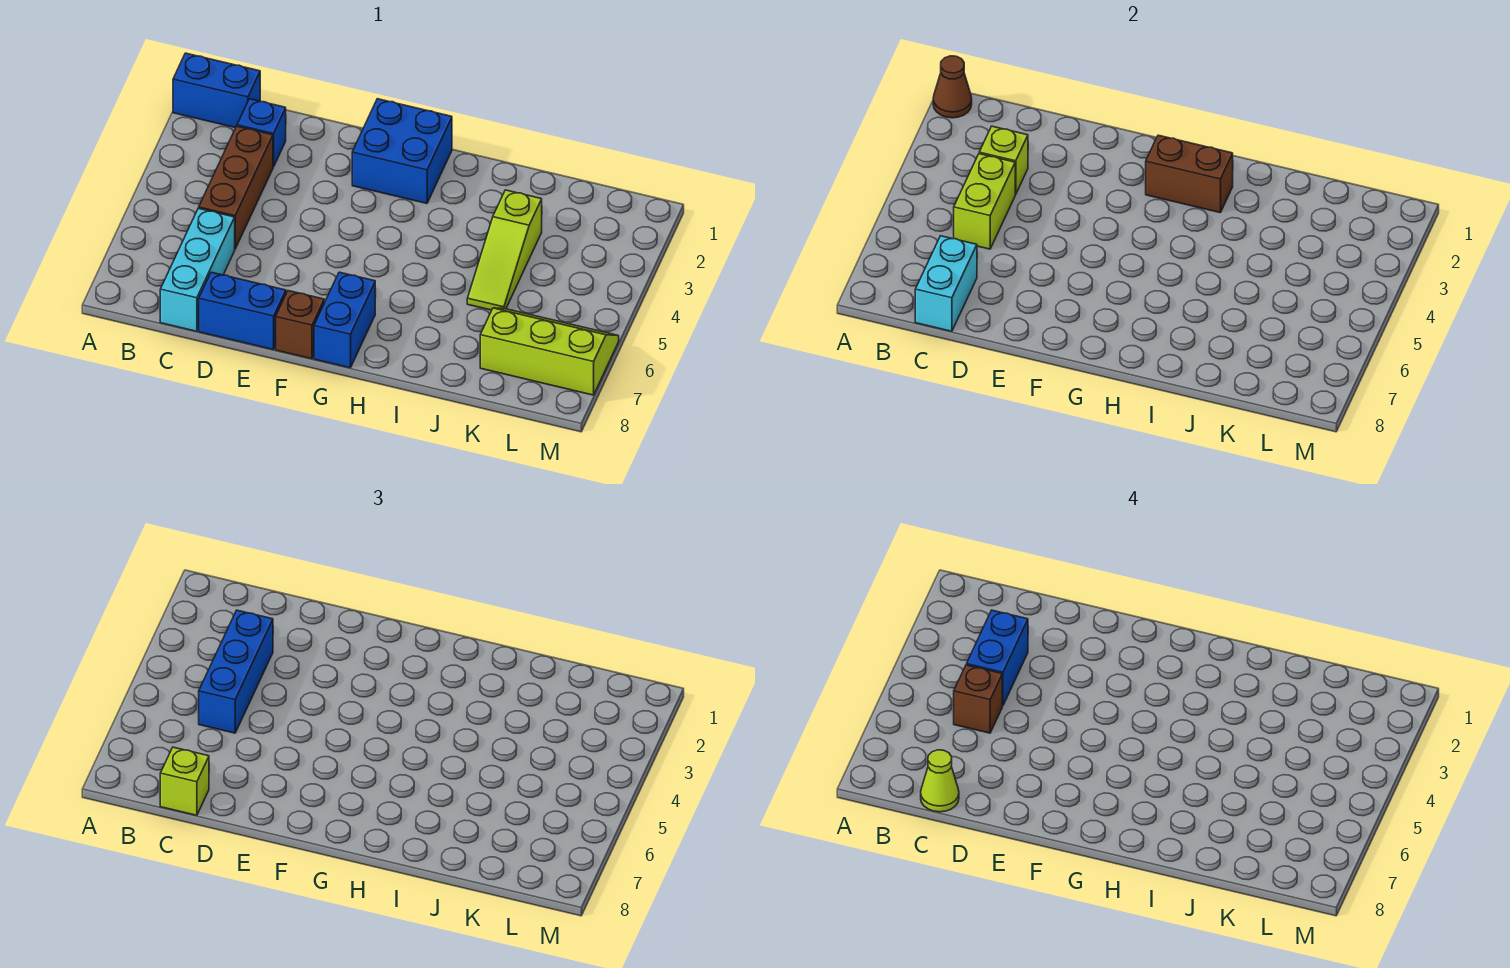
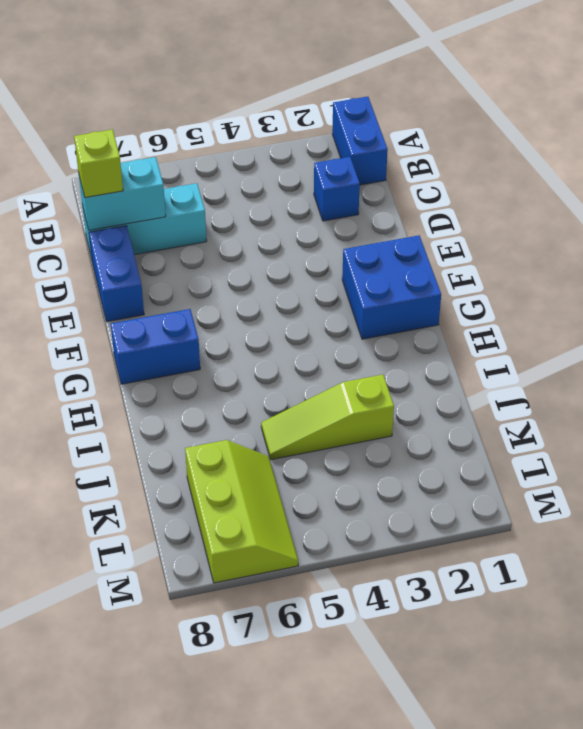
none -> brown brick C3:C5 level 1
none -> brown brick F8 level 1
none -> brown cone A1 level 2

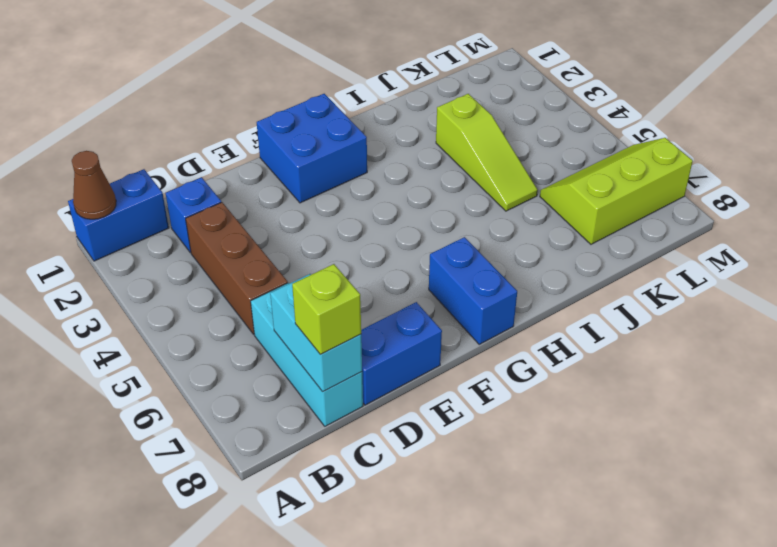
none -> brown brick F8 level 1
none -> lime brick C3 level 2
none -> lime brick C4:C5 level 2

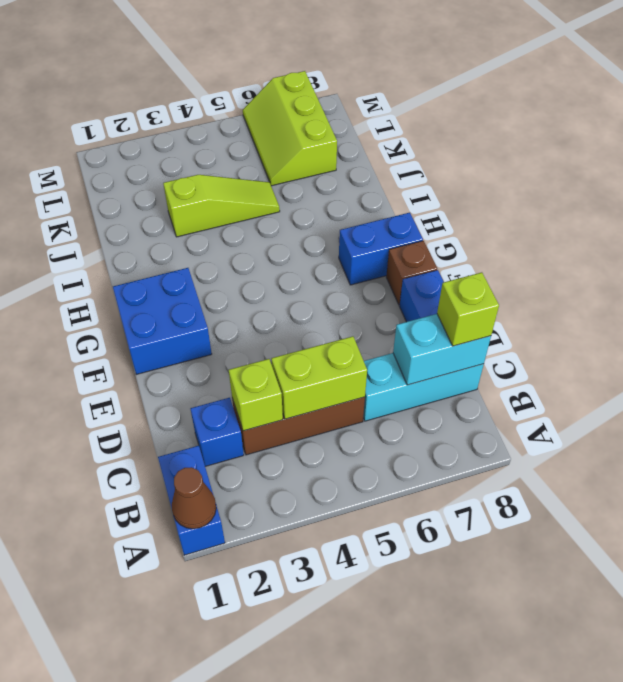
none -> brown brick G2:H2 level 2
none -> blue brick C3:C5 level 3
none -> blue brick C3:C4 level 4

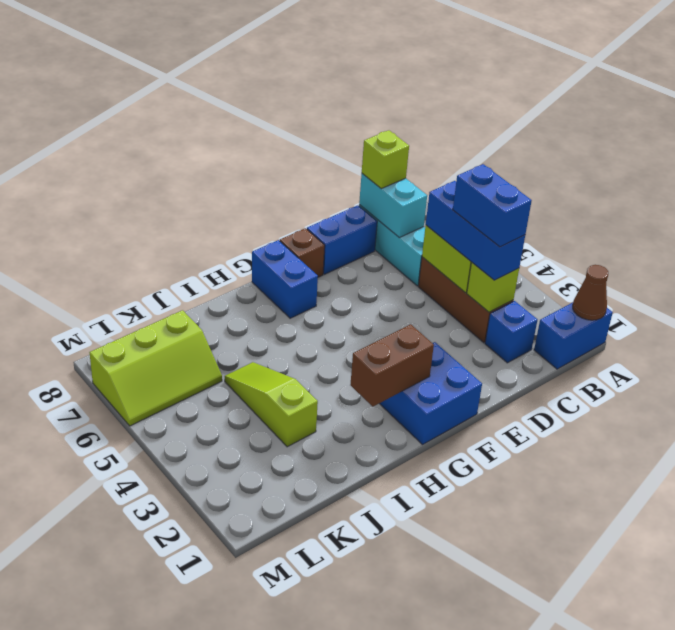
none -> brown brick C5 level 4
none -> lime cone C8 level 4

